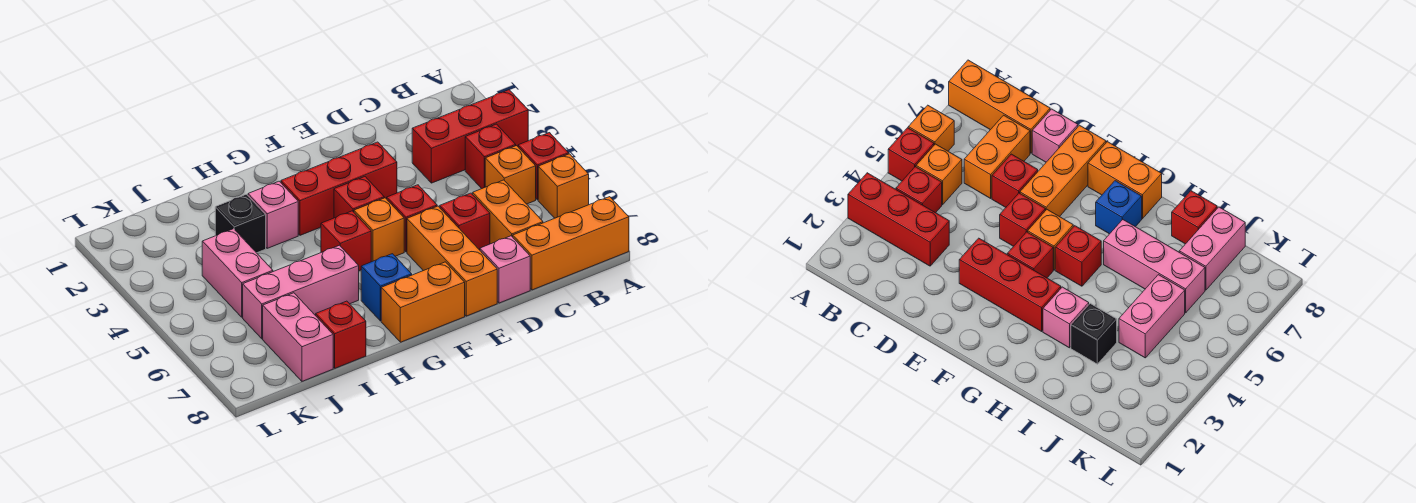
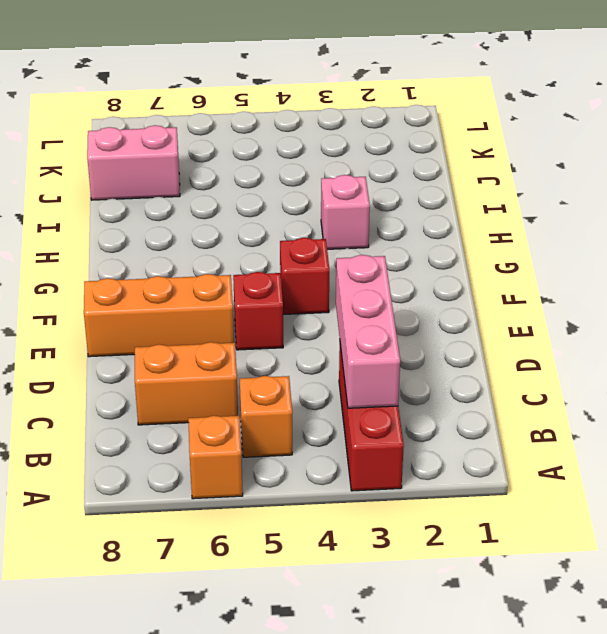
pink brick B3:D3 level 2 -> pink brick H6:J6 level 1
none -> red brick A5 level 1
none -> orange brick A8:C8 level 1
none -> red brick B4 level 1

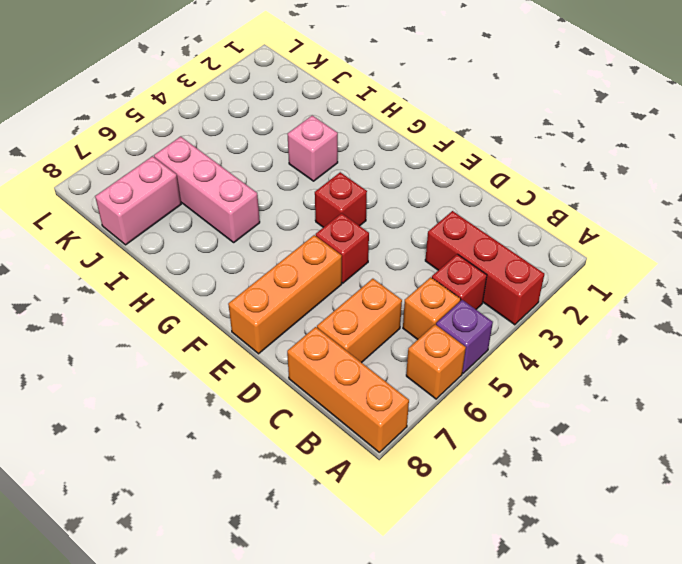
purple brick A5 level 1 -> red brick A5 level 1
none -> red brick D6 level 1
none -> pink brick D8 level 1
none -> red brick E3:G3 level 1

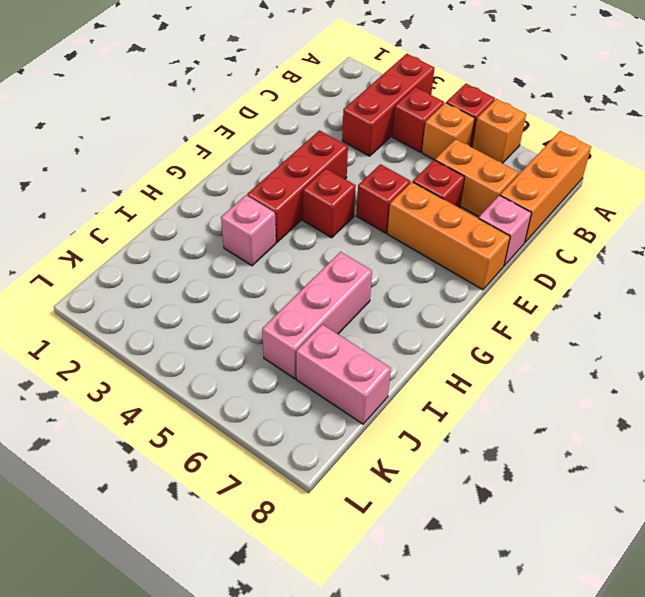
none -> orange brick F5 level 1
none -> orange brick F8:G8 level 1
none -> red brick G5 level 1

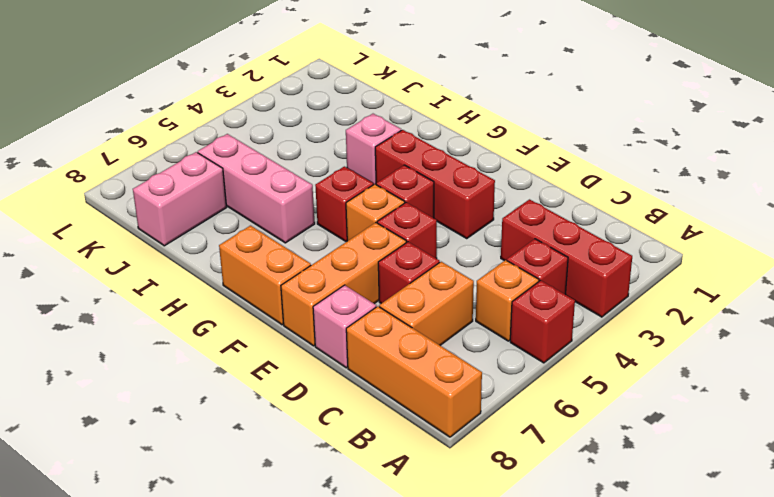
none -> orange brick A6 level 1
none -> blue brick G7 level 1
none -> black brick I3 level 1

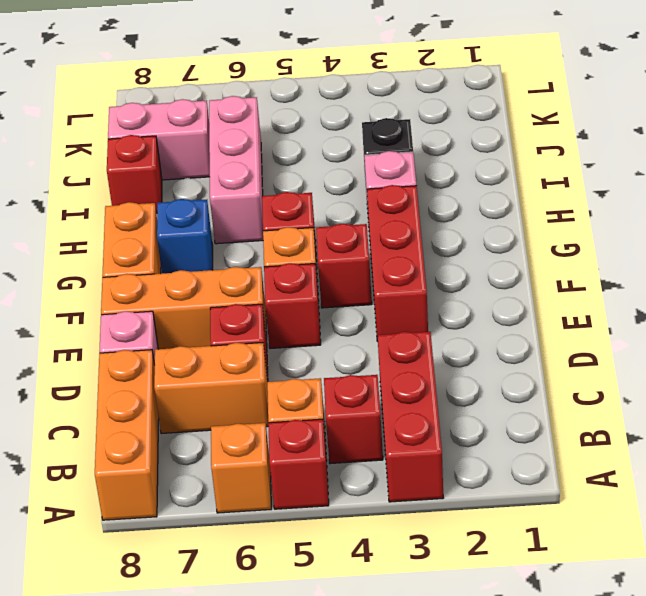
none -> pink brick J4:J5 level 1

